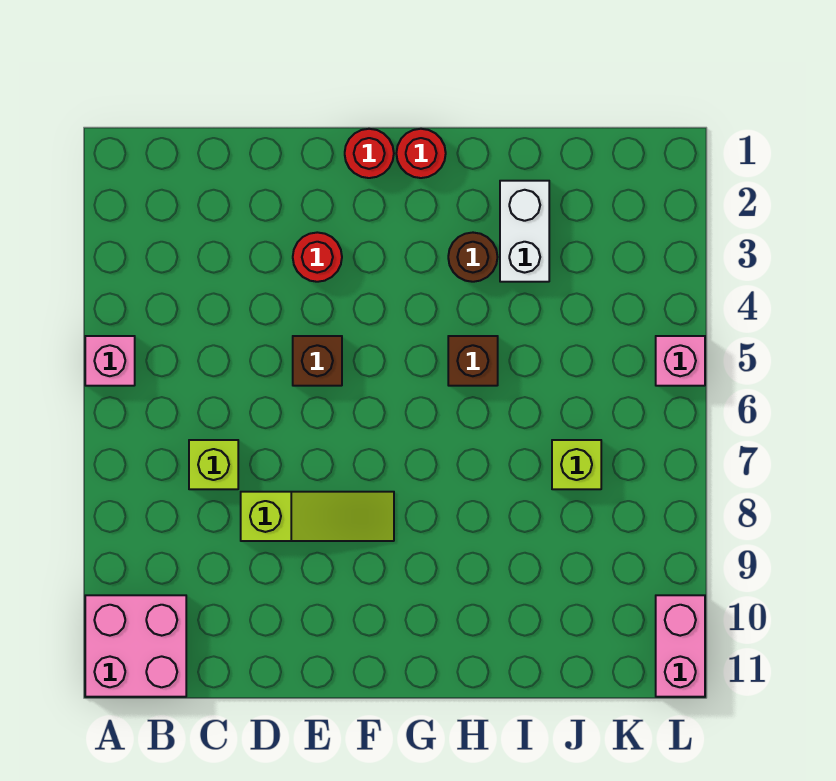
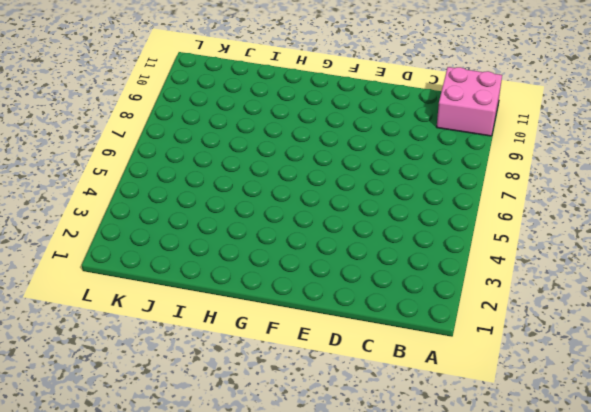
none -> pink brick A5 level 1
none -> lime brick C7 level 1
none -> lime slope D8:F8 level 1 top D

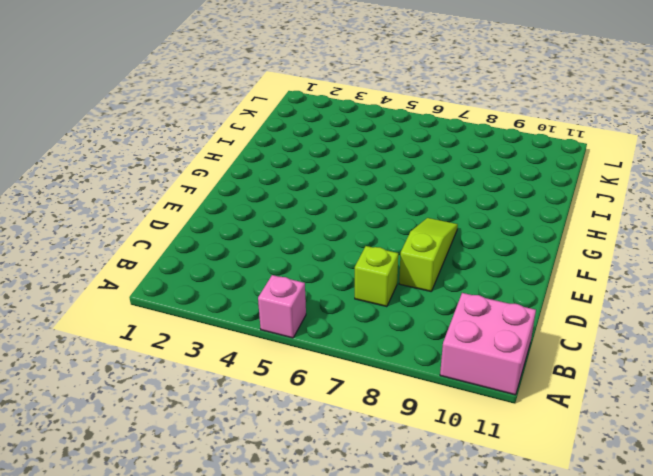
none -> red round brick E3 level 1
none -> brown brick E5 level 1
none -> red round brick F1 level 1

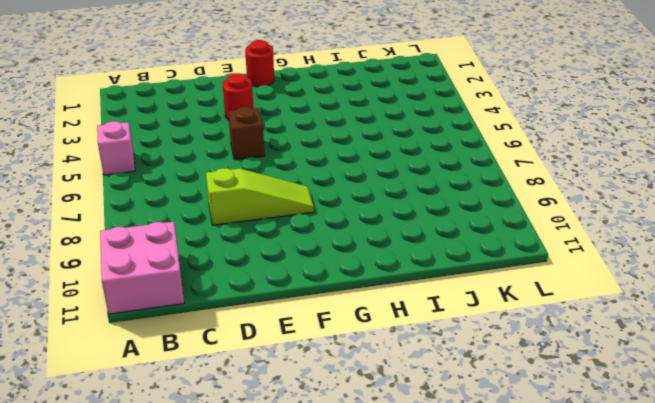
none -> lime brick C7 level 1
none -> red round brick G1 level 1
none -> brown round brick H3 level 1

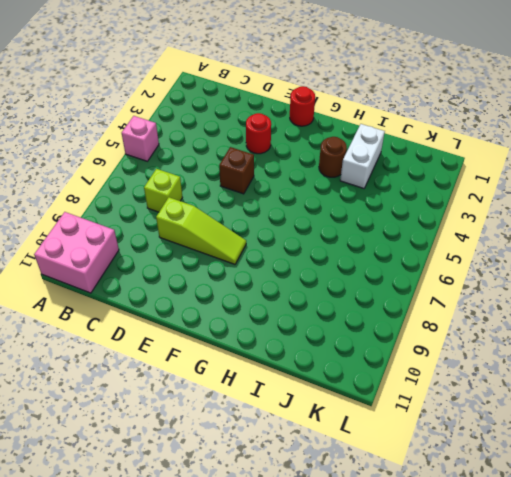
none -> red round brick G1 level 1
none -> brown brick H5 level 1
none -> lime brick J7 level 1

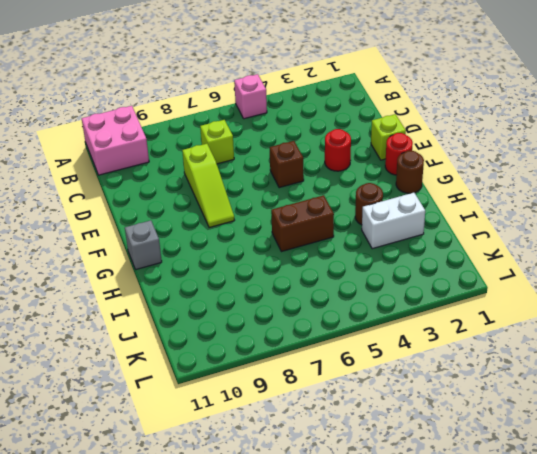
lime brick E1 level 1 -> lime brick J7 level 1
brown round brick G1 level 1 -> red round brick G1 level 1
grey brick G11 level 1 -> none
brown brick H5:H6 level 1 -> brown brick H5 level 1
none -> pink brick L5 level 1
none -> pink brick L10:L11 level 1

